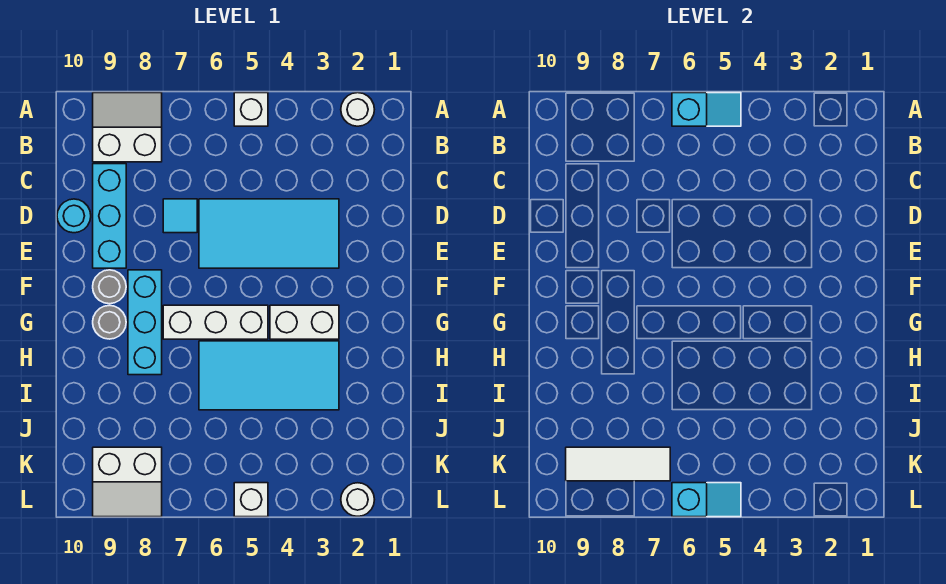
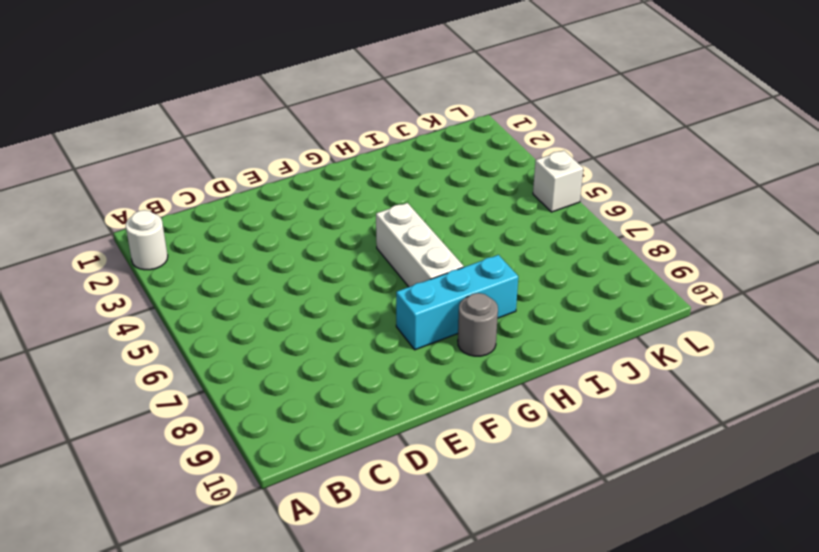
none -> white brick A5 level 1
none -> white slope A8:B9 level 1 top B
none -> cyan brick C9:E9 level 1

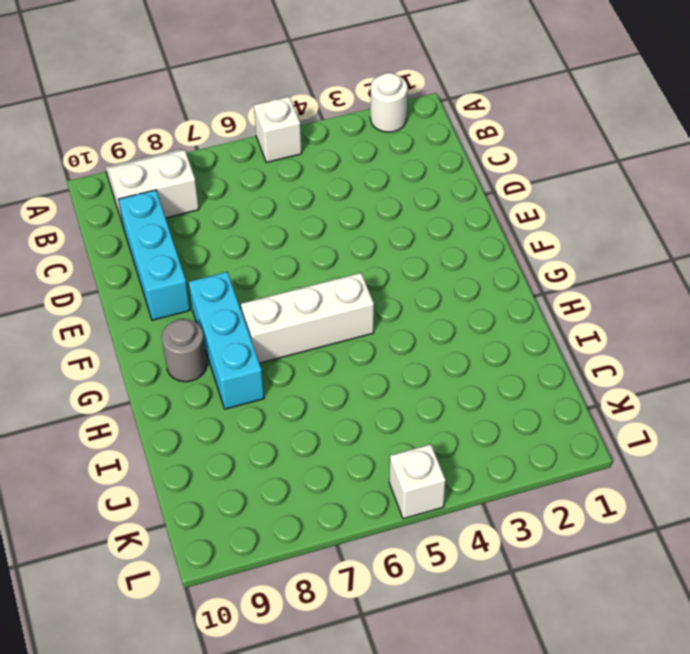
none -> cyan tile D3:E6 level 1
none -> cyan tile D7 level 1
none -> cyan round brick D10 level 1

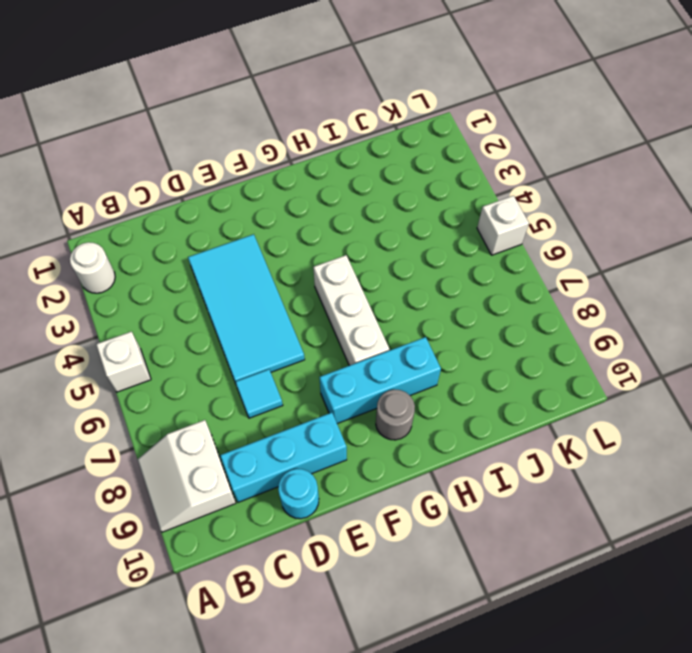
none -> grey round brick F9 level 1
none -> white brick G3:G4 level 1
none -> cyan tile H3:I6 level 1

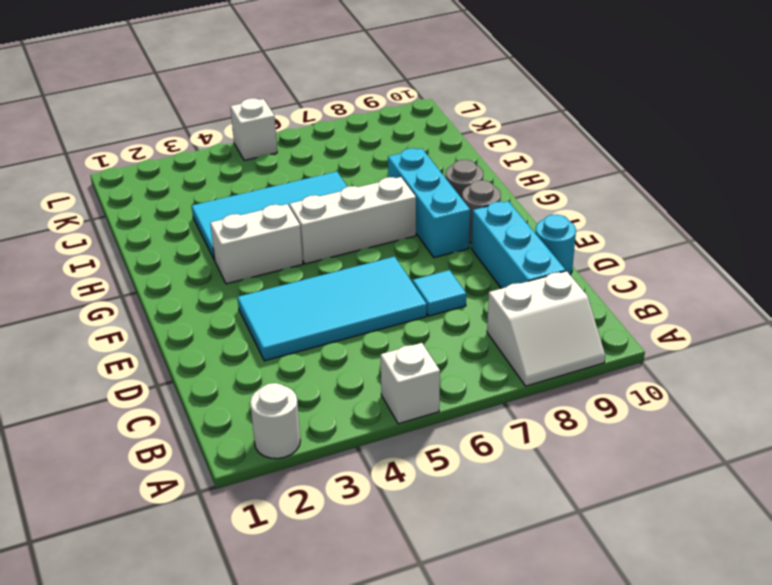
none -> white slope K8:L9 level 1 top K
none -> white round brick L2 level 1
none -> cyan slope A5:A6 level 2 top 6

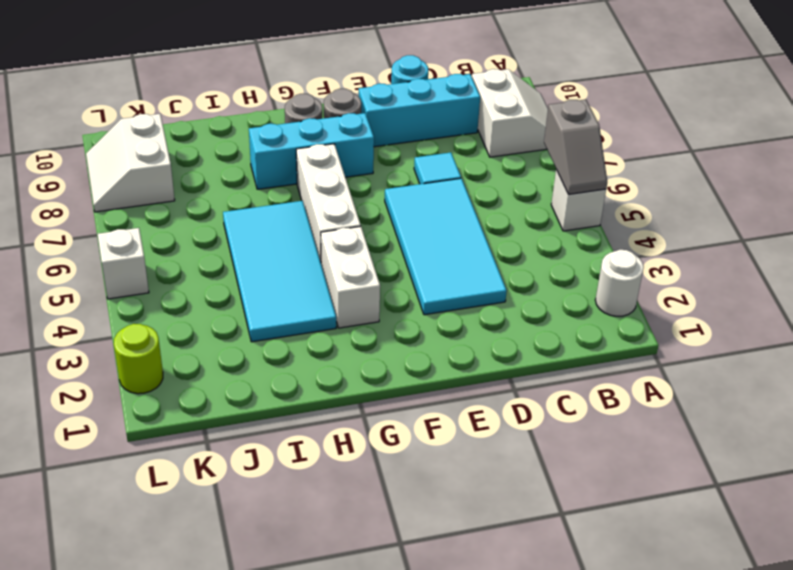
grey slope A5:A6 level 2 top 6 -> cyan slope A5:A6 level 2 top 6
lime round brick L2 level 1 -> white round brick L2 level 1
none -> white tile K7:K9 level 2
none -> cyan slope L5:L6 level 2 top 6

